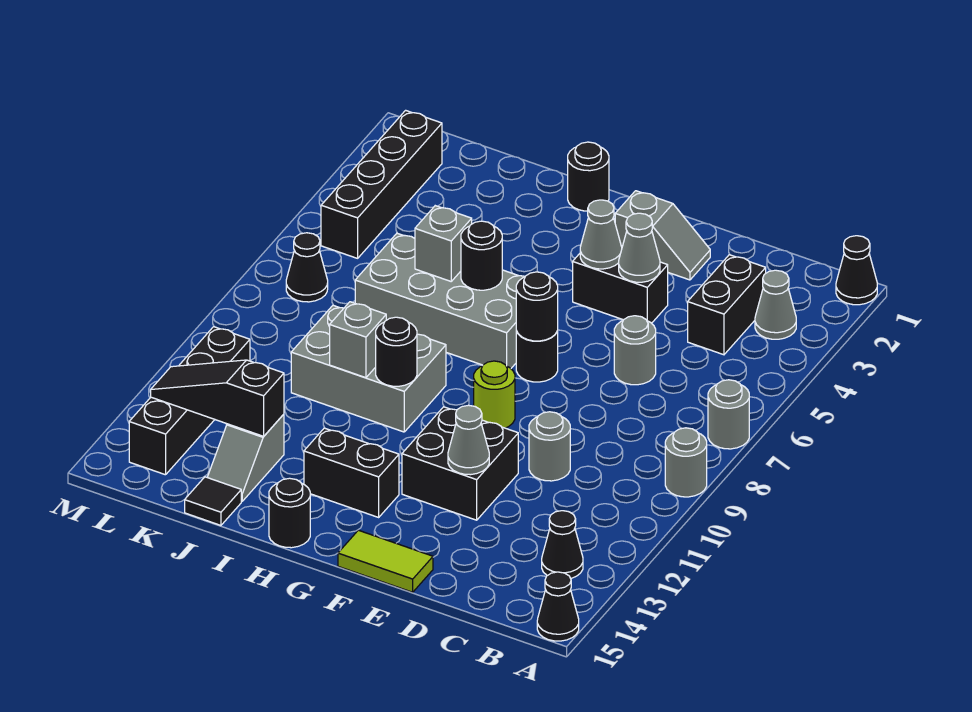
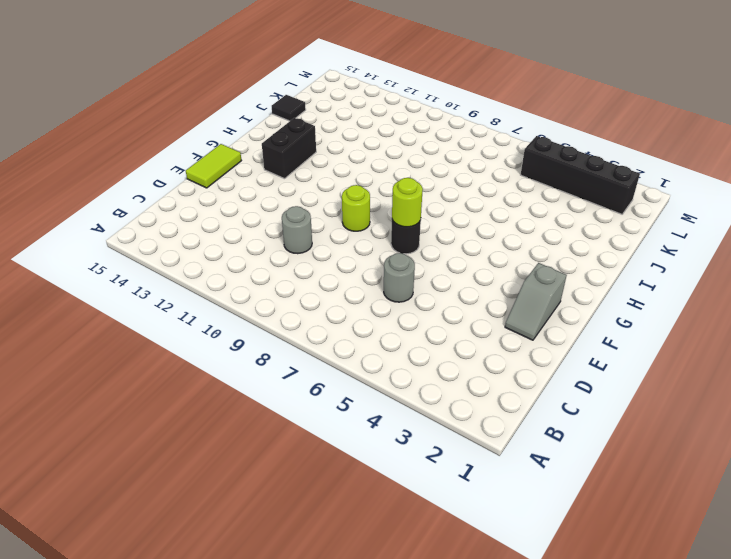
lime round brick F7 level 2 -> black round brick F7 level 2
none -> black cone A1 level 1
none -> grey round brick A7 level 1
none -> grey round brick A9 level 1
none -> black cone A15 level 1

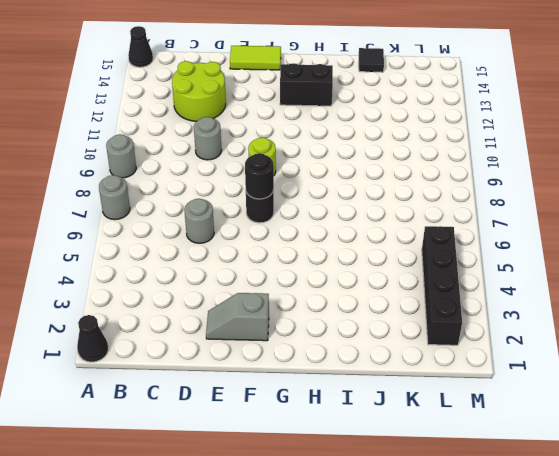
lime round brick C12:D13 level 1 -> none
none -> grey cone B3 level 1
none -> black cone B13 level 1
none -> black brick C3:C4 level 1
none -> black brick E4:F4 level 1

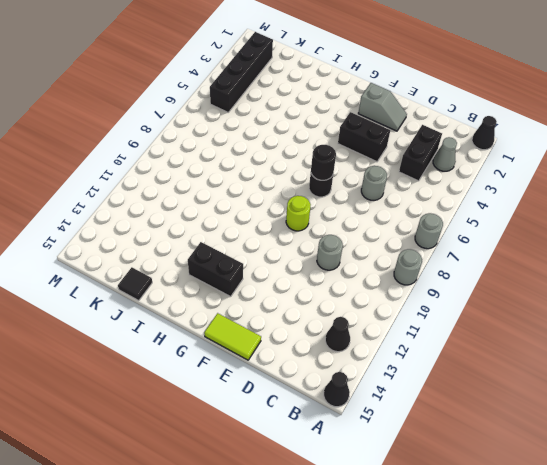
none -> black brick E11:F12 level 1
none -> grey brick G6:J7 level 1
none -> black round brick H1 level 1
none -> grey brick H9:J10 level 1

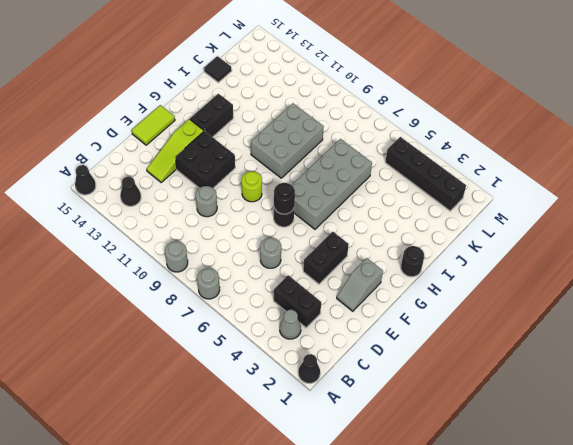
lime slope D13:F13 level 1 top F -> none
none -> black round brick H15 level 1
none -> grey slope J13:J14 level 1 top 13
none -> black cone L7 level 1
none -> black brick L11:L14 level 1

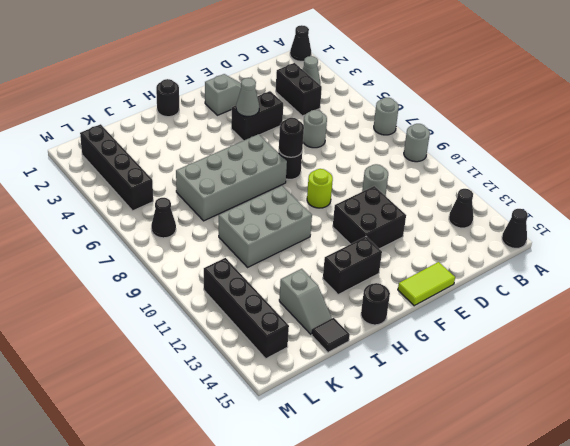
none -> grey cone E4 level 2
none -> grey cone E12 level 2
none -> black round brick H6 level 2
none -> black round brick H10 level 2

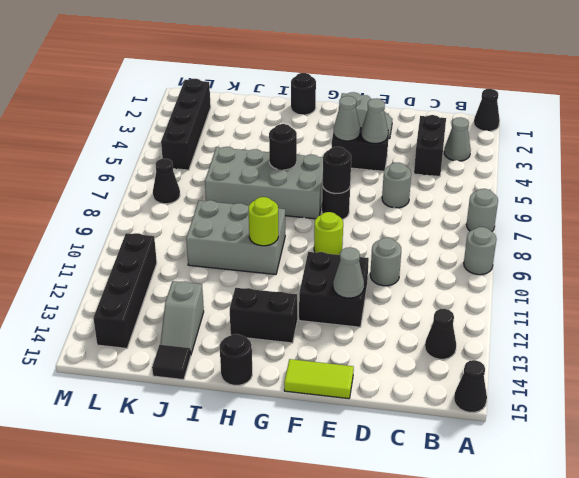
lime round brick H10 level 2 -> black round brick H10 level 2
none -> grey brick I6 level 2
none -> grey brick I10 level 2
none -> black slope J13:L13 level 2 top J

